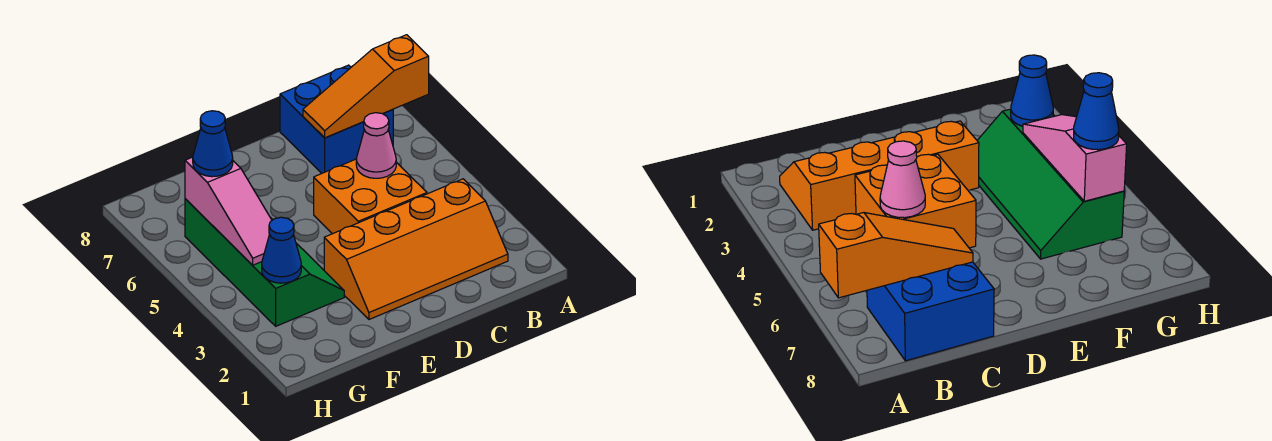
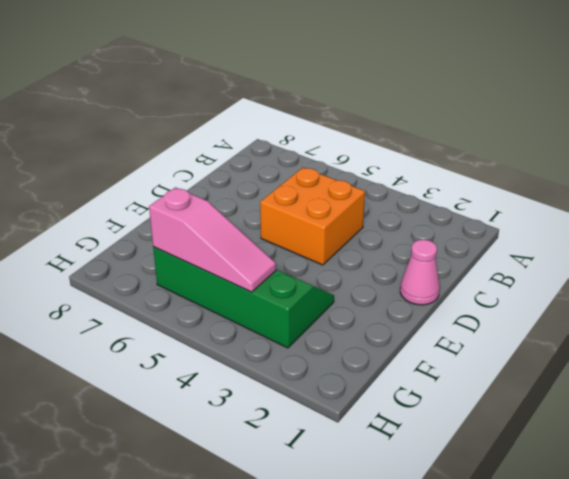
pink cone D1 level 1 -> pink cone C5 level 2
none -> orange slope B2:E3 level 1 top 3
none -> blue brick B7:C8 level 1

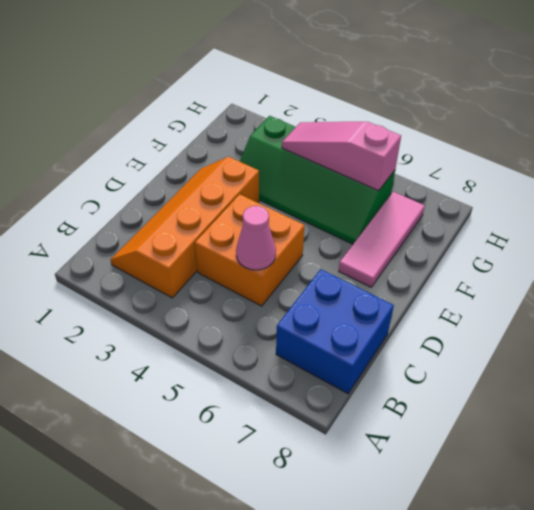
pink tile E7:G7 level 1 -> none
none -> orange slope A7:C7 level 2 top A
none -> blue cone G3 level 2

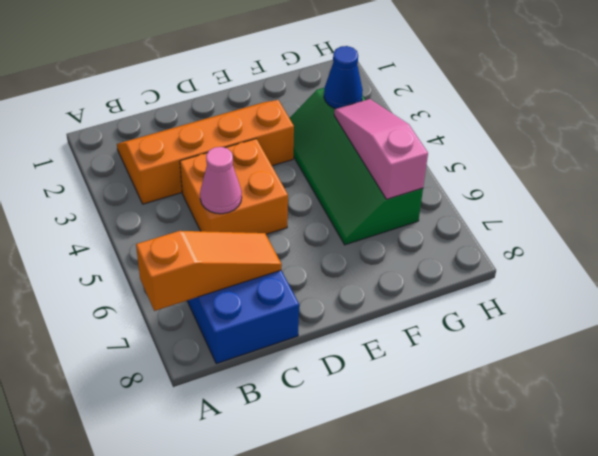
none -> blue cone G6 level 3

